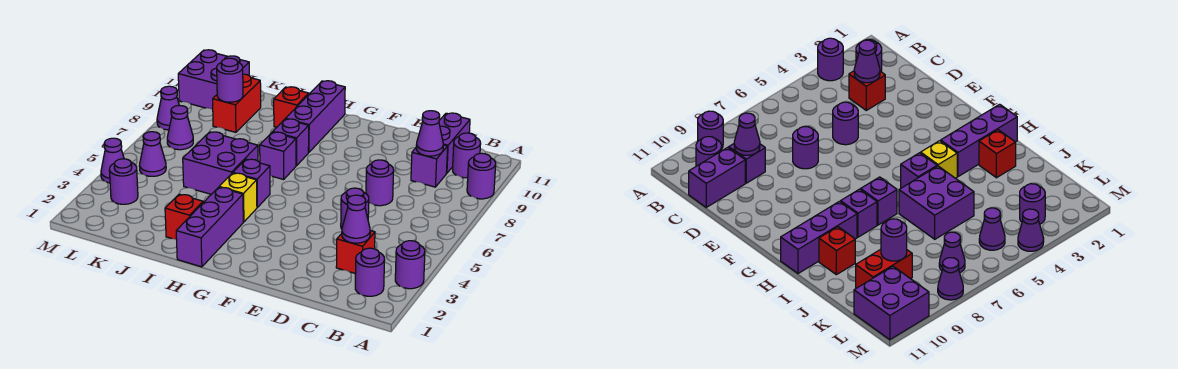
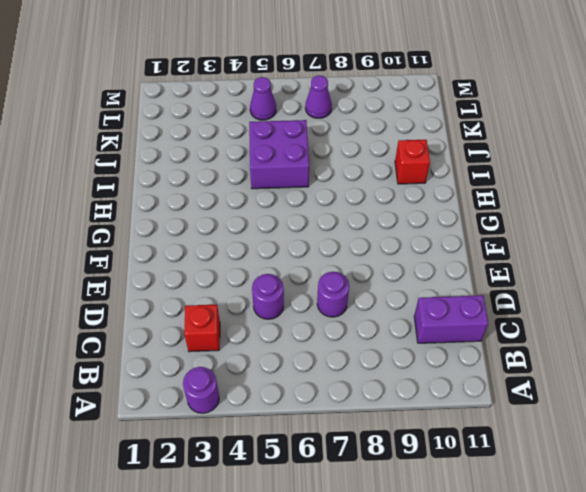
none -> purple round brick A9 level 1
none -> purple round brick B2 level 1
none -> purple round brick B10 level 1

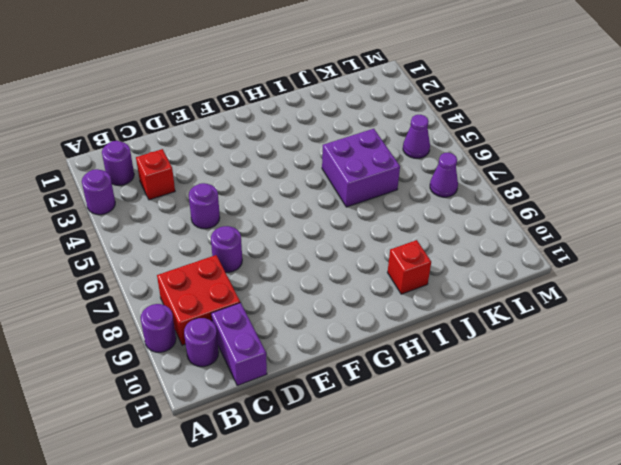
red brick B8:C9 level 1 -> purple brick C9 level 1
none -> purple brick H1:H3 level 1
none -> yellow brick H4 level 1
none -> purple brick H5 level 1

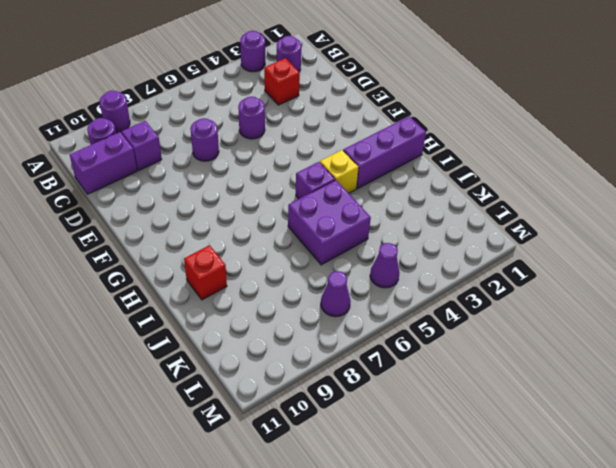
none -> purple brick H7 level 1
none -> purple brick H8 level 1
none -> purple brick H9:H11 level 1

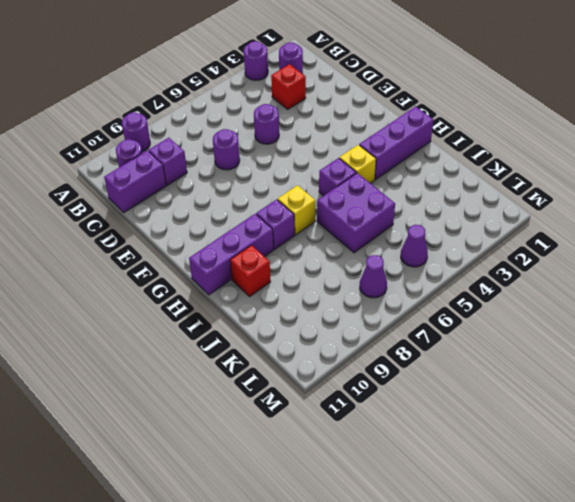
yellow brick H7 level 1 -> purple brick H7 level 1
none -> red brick I2 level 1
none -> red brick K9:K10 level 1
none -> purple round brick L3 level 1

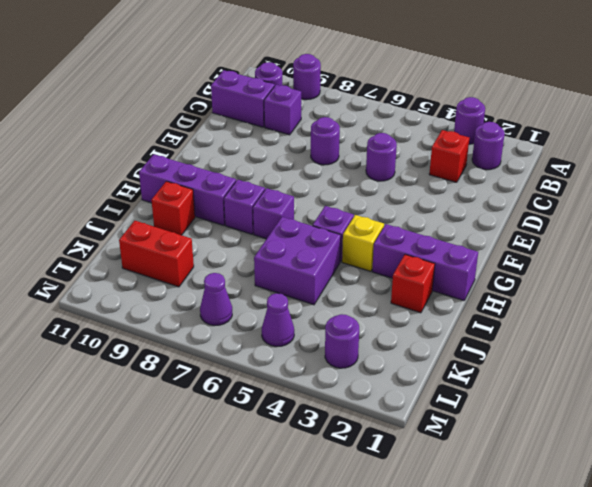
none -> purple brick L10:M11 level 1
none -> purple cone M4 level 1
none -> purple cone M8 level 1

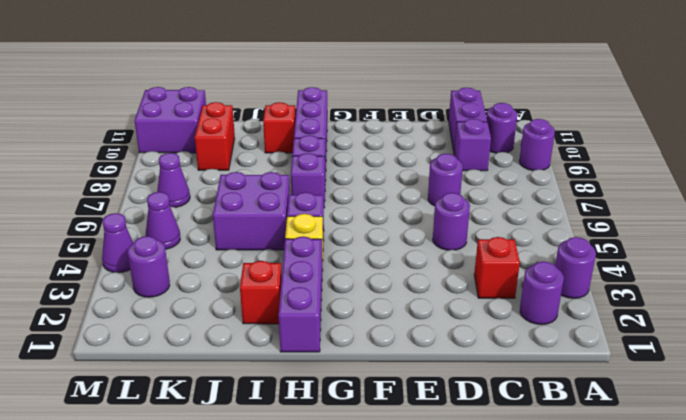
none -> purple cone M8 level 1
none -> purple cone C3 level 2
none -> purple cone C9 level 2

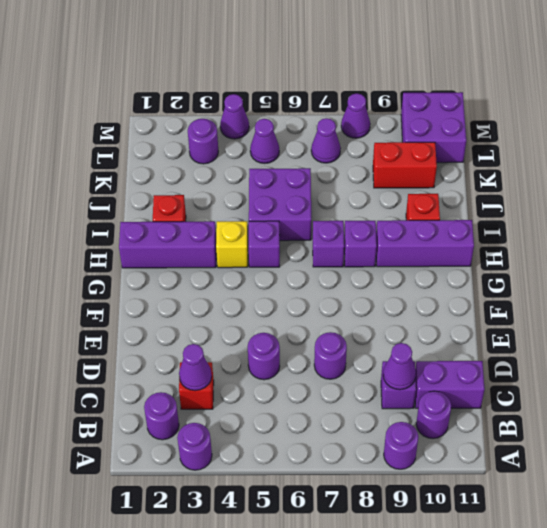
none -> purple round brick K9 level 2

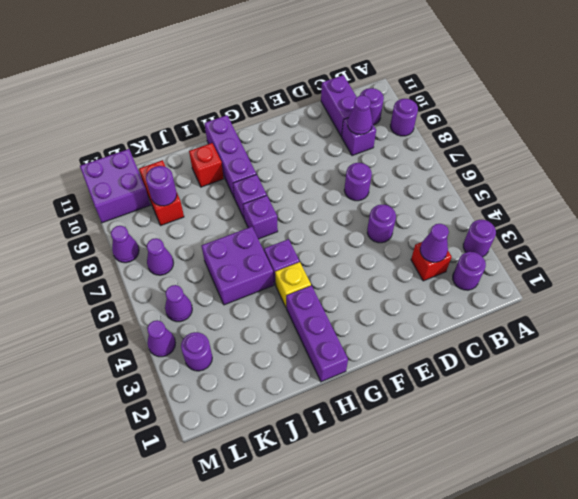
none -> red brick I2 level 1

